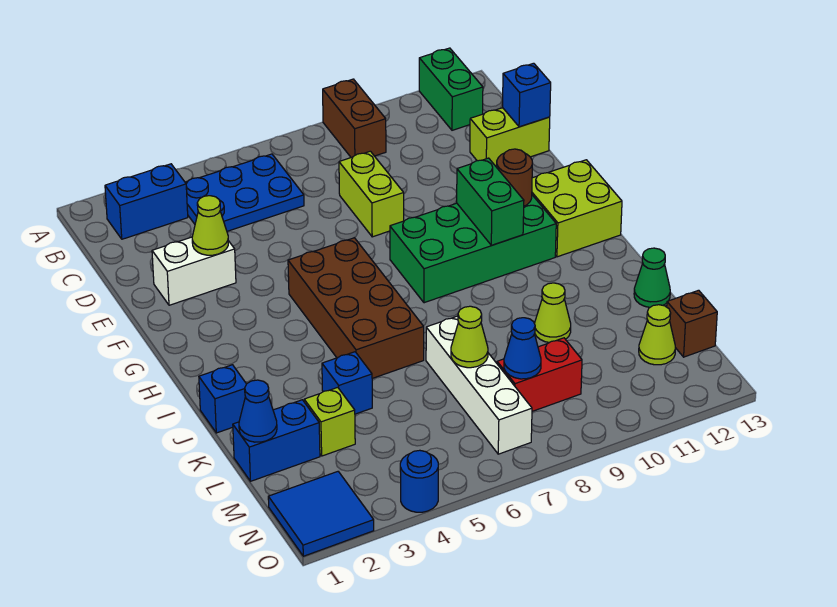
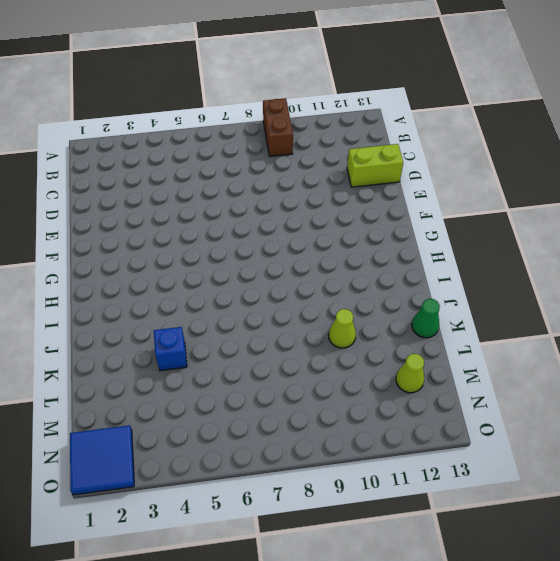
none -> green brick A12:B12 level 1
none -> blue brick B2:B3 level 1
none -> blue plate B4:C6 level 1

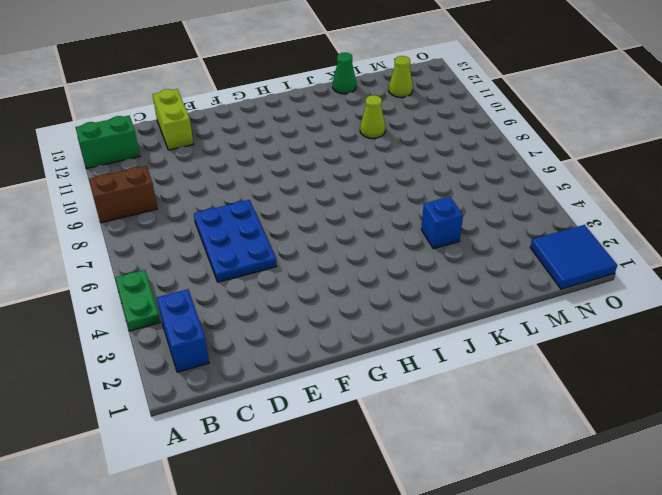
green plate A4:A5 level 1 -> none
blue plate D5:E7 level 1 -> blue plate B4:C6 level 1
none -> lime brick D8:E8 level 1
none -> white brick E2:E3 level 1
none -> brown brick G5:J6 level 1

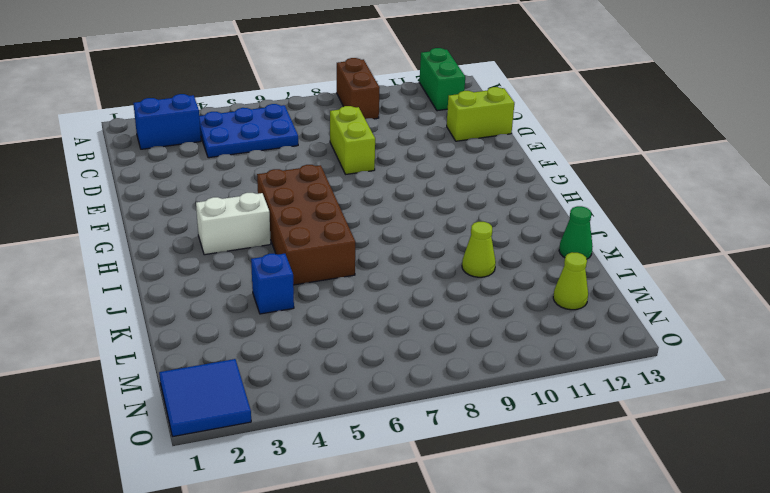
white brick H3:H4 level 1 -> white brick E2:E3 level 1
none -> green brick G8:H11 level 1
none -> lime brick G12:H13 level 1
none -> blue brick J1 level 1

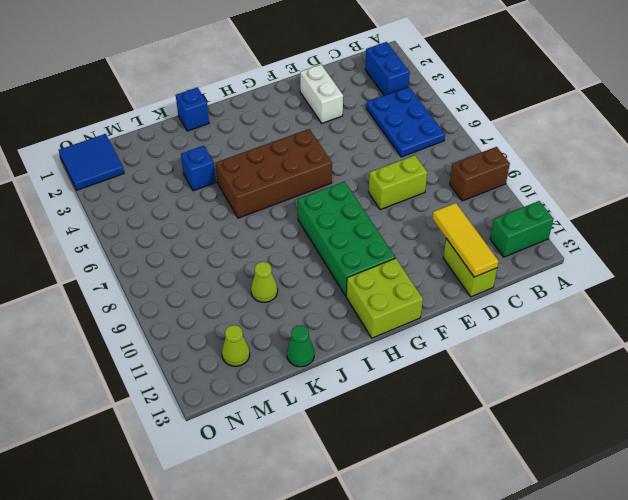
yellow tile D11:D13 level 2 -> blue brick D13 level 2
none -> white brick K7:N7 level 1
none -> blue brick L1:L2 level 1
none -> lime brick L3 level 1

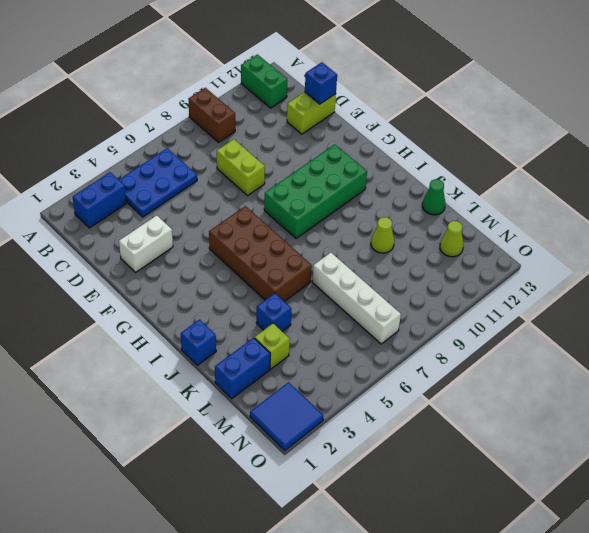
none -> lime brick G12:H13 level 1
none -> red brick M8:M9 level 1
none -> brown brick M13 level 1

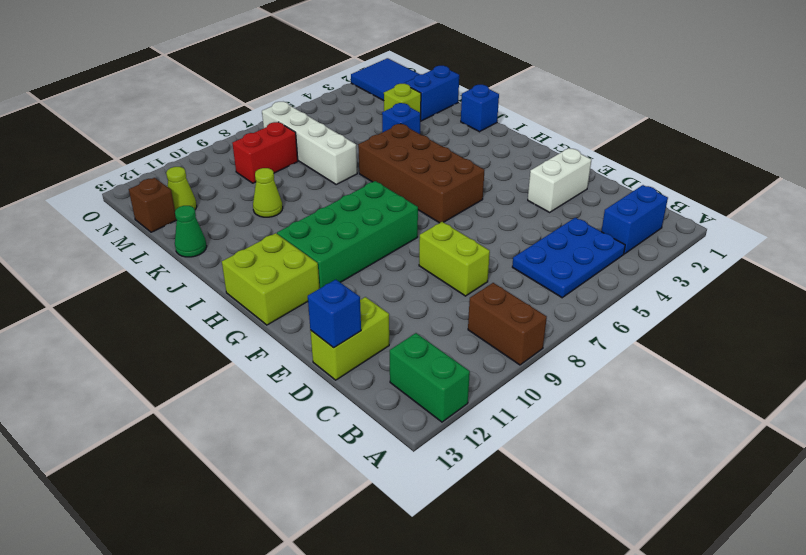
none -> blue round brick O4 level 1
none -> lime cone E3 level 2
none -> green brick G10:H10 level 2

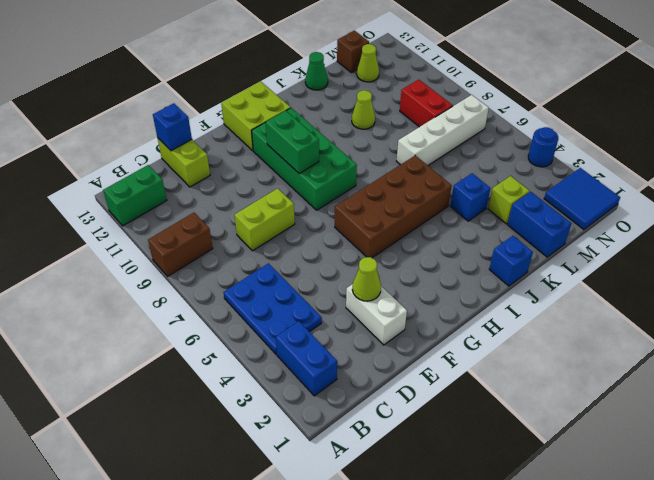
green brick G9:G10 level 2 -> green brick G10:H10 level 2
none -> brown round brick G11 level 2
none -> blue cone L1 level 2
none -> lime cone L7 level 2

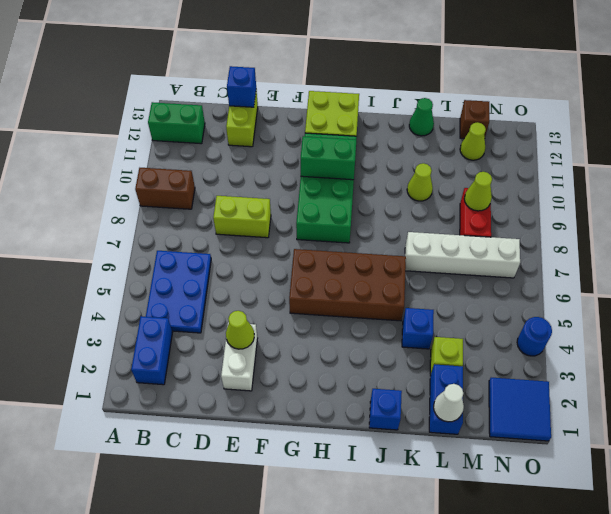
white cone L1 level 2 -> blue cone L1 level 2
lime cone M9 level 2 -> lime cone L7 level 2
none -> brown round brick G11 level 2
none -> blue cone M8 level 2

